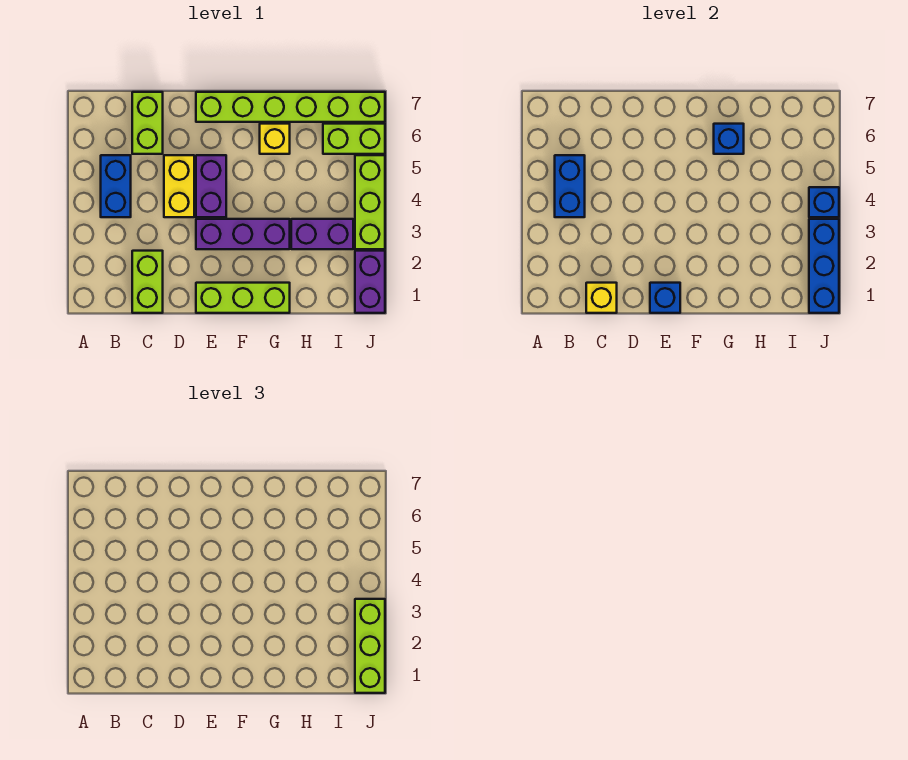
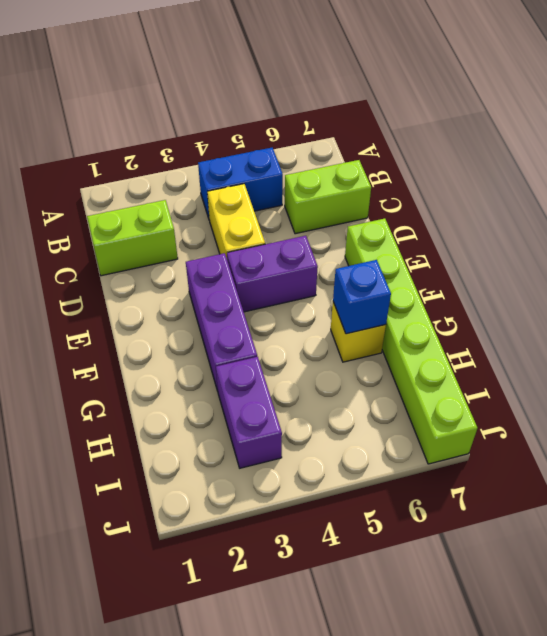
yellow brick C4:D4 level 1 -> yellow brick D4:D5 level 1
none -> lime brick E1:G1 level 1
none -> lime brick I6:J6 level 1
none -> purple brick J1:J2 level 1

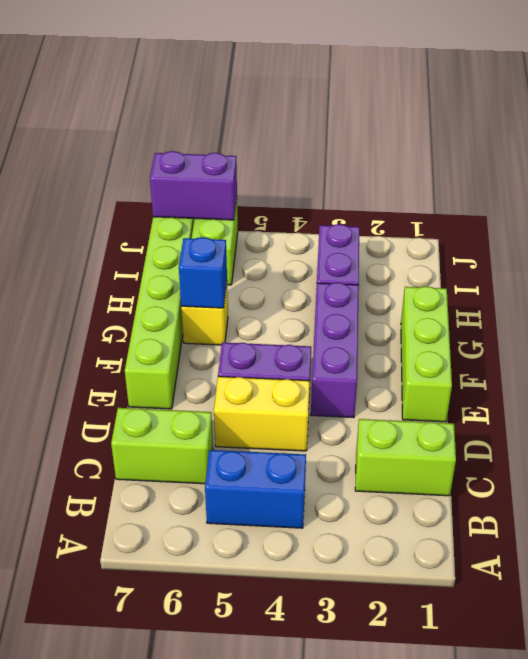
purple brick J6:J7 level 2 -> purple brick J1:J2 level 1
none -> lime brick J3:J5 level 1
none -> blue brick B4:B5 level 2
none -> yellow brick C1 level 2

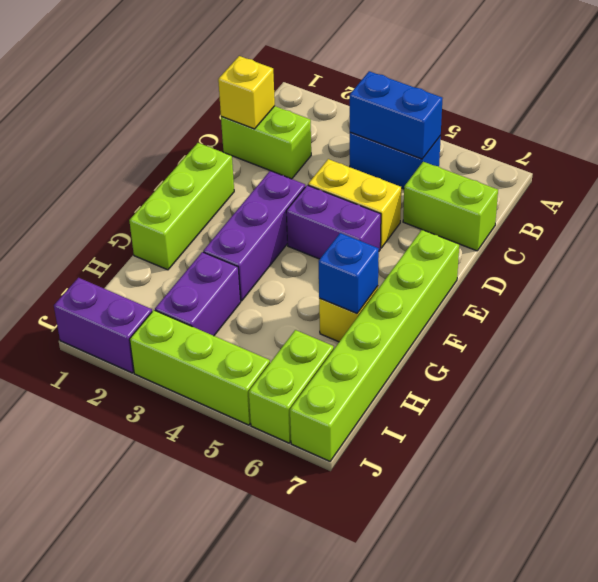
none -> blue brick E1 level 2
none -> blue brick J1:J3 level 2
none -> blue brick J4 level 2

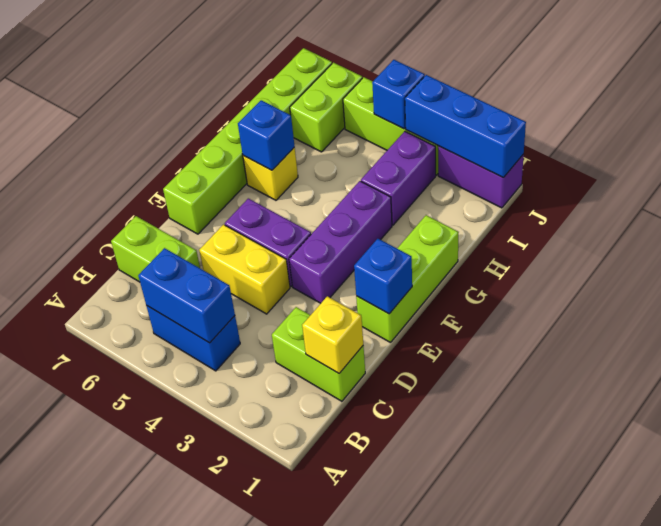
none -> lime brick J1:J3 level 3

